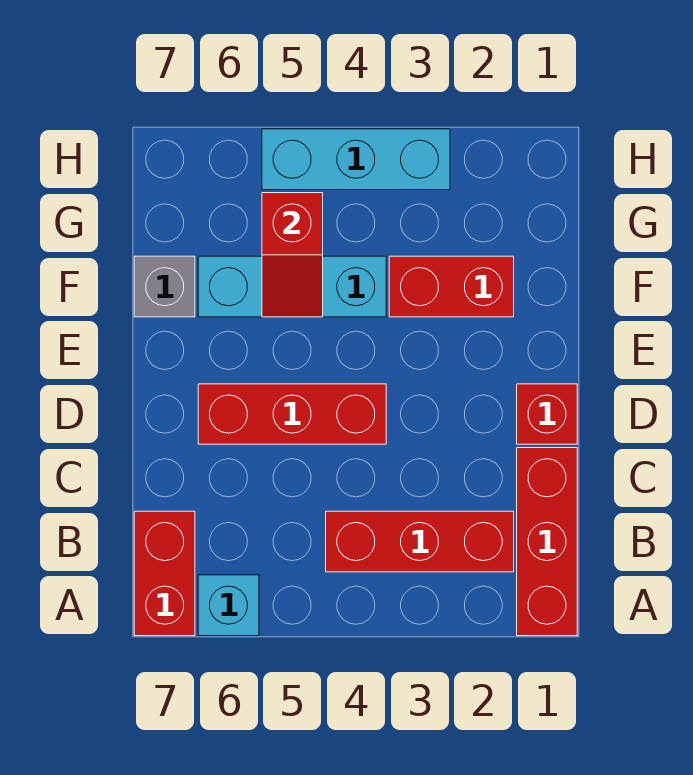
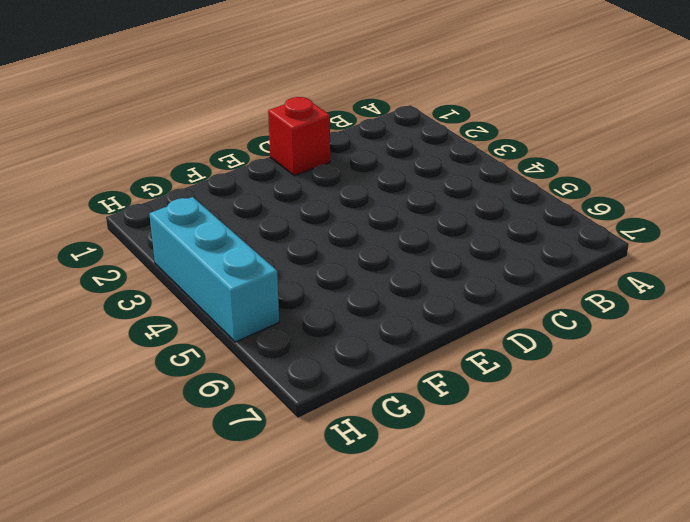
none -> red brick A1:C1 level 1
none -> cyan brick A6 level 1

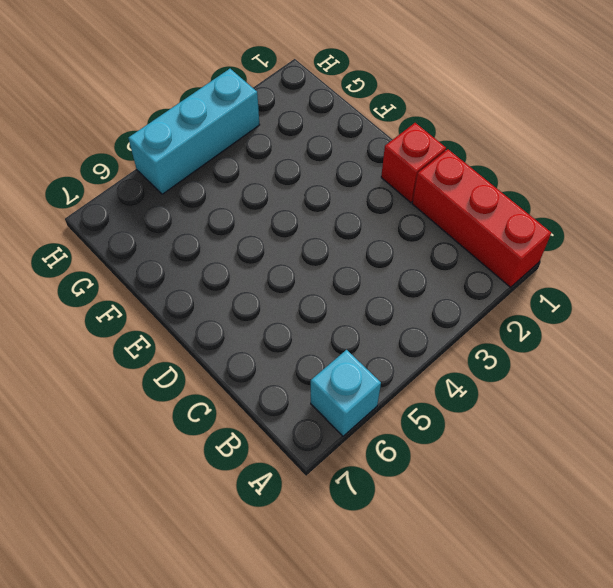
none -> red brick A7:B7 level 1
none -> red brick B2:B4 level 1

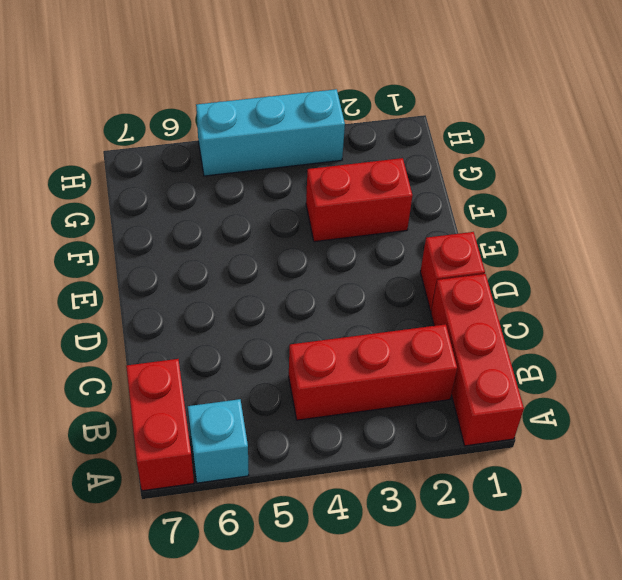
none -> red brick D4:D6 level 1
none -> cyan brick F4:F6 level 1

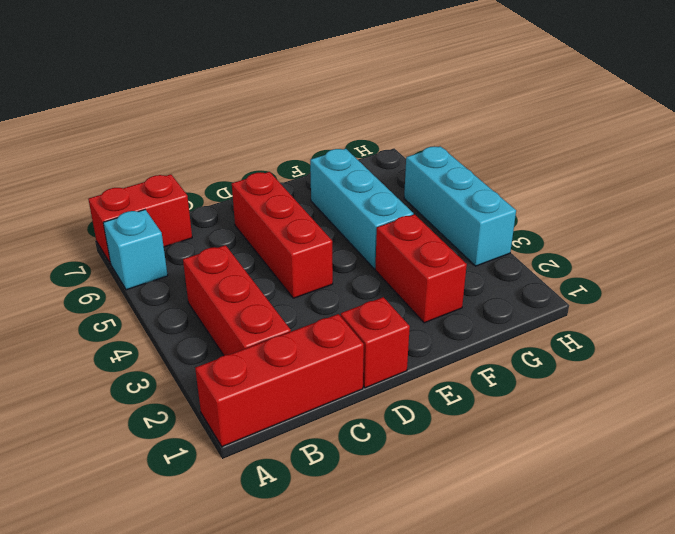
none -> grey brick F7 level 1
none -> red slope F5:G5 level 2 top G

